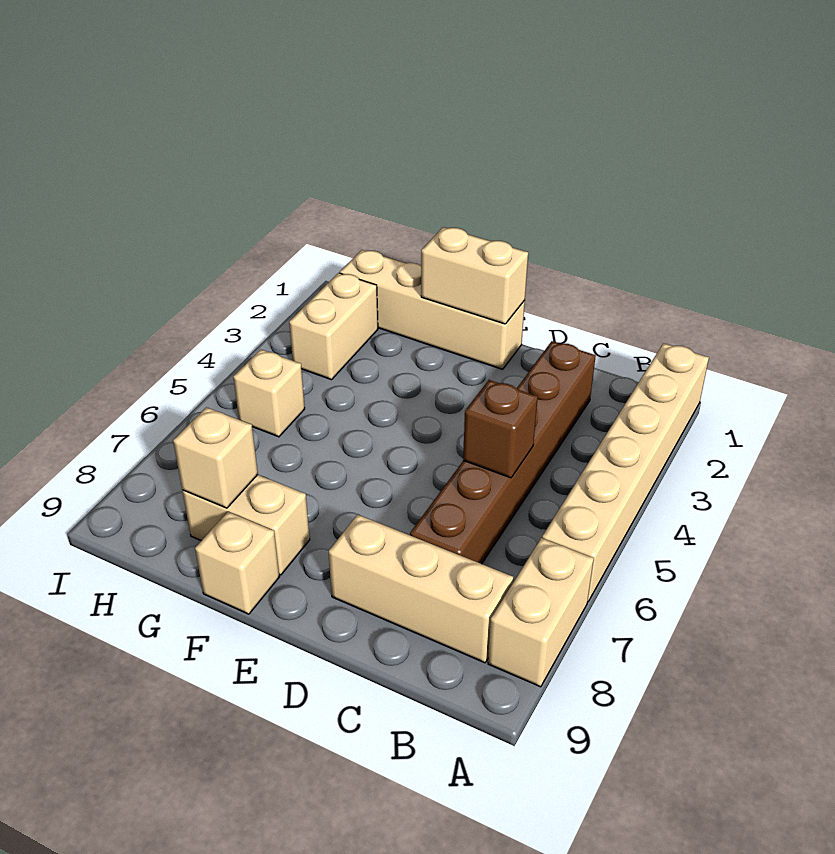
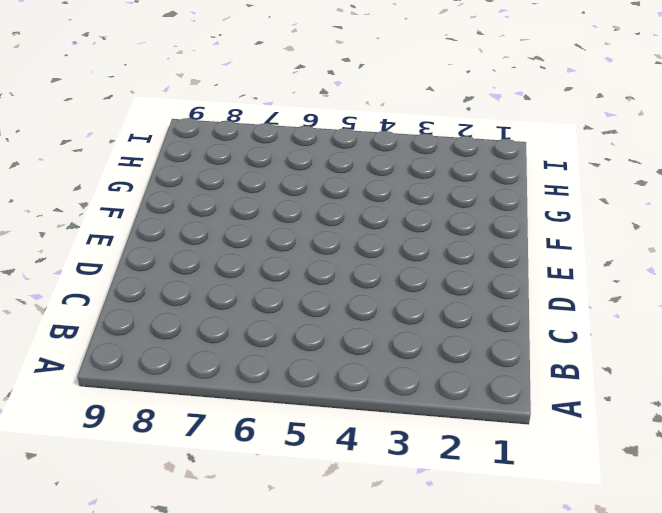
none -> tan brick A1:A6 level 1
none -> tan brick A7:A8 level 1
none -> tan brick B8:D8 level 1

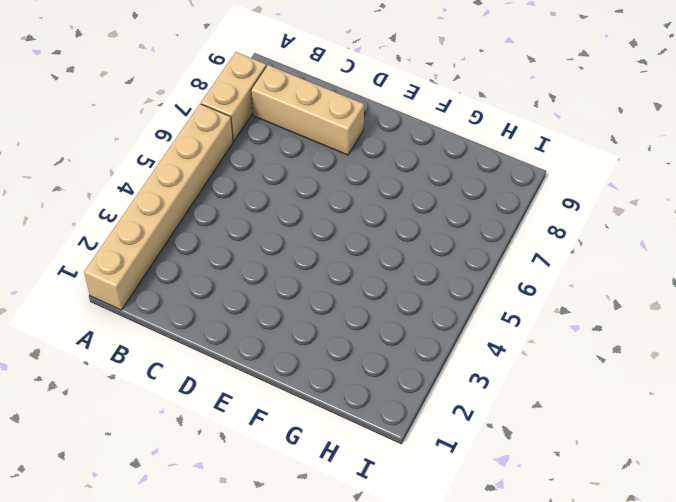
none -> brown brick C2:C7 level 1
none -> tan brick E1:H1 level 1
none -> tan brick F8:G8 level 1

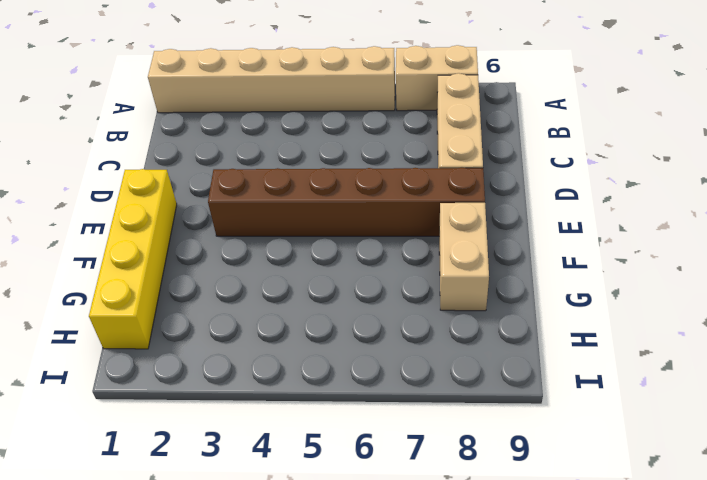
yellow brick E1:H1 level 1 -> tan brick E1:H1 level 1
brown brick E3:E8 level 1 -> brown brick C2:C7 level 1
none -> tan brick F9 level 1
none -> tan brick H2:H3 level 1
none -> tan brick H5 level 1

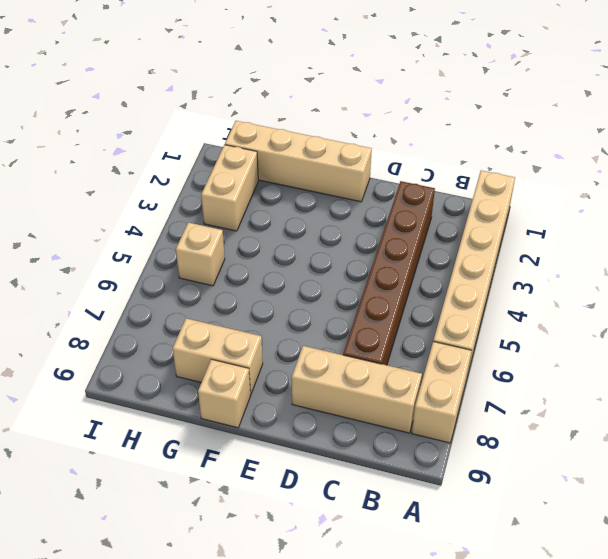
none -> brown brick C5 level 2
none -> tan brick E1:F1 level 2
none -> tan brick G8 level 2

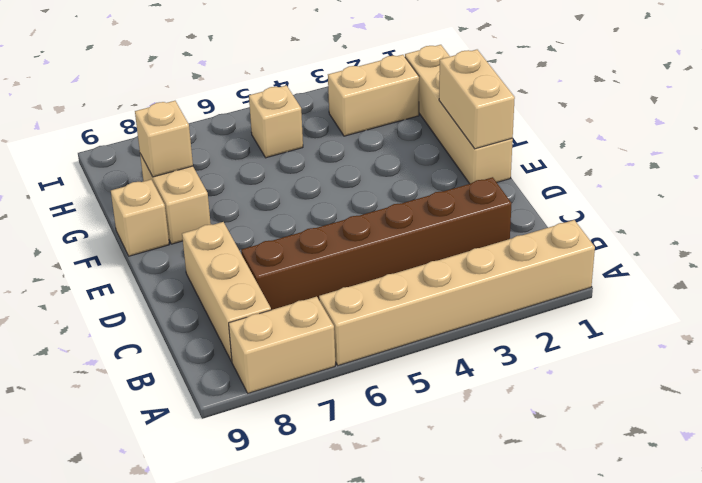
none -> brown brick C5 level 2

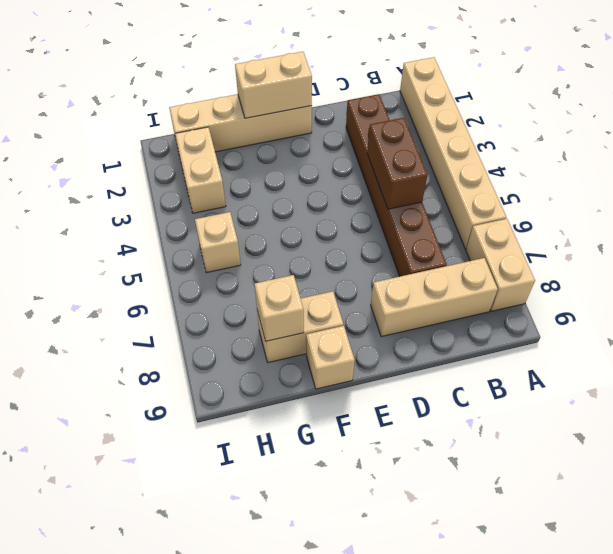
brown brick C4:C5 level 2 -> brown brick C5 level 2

